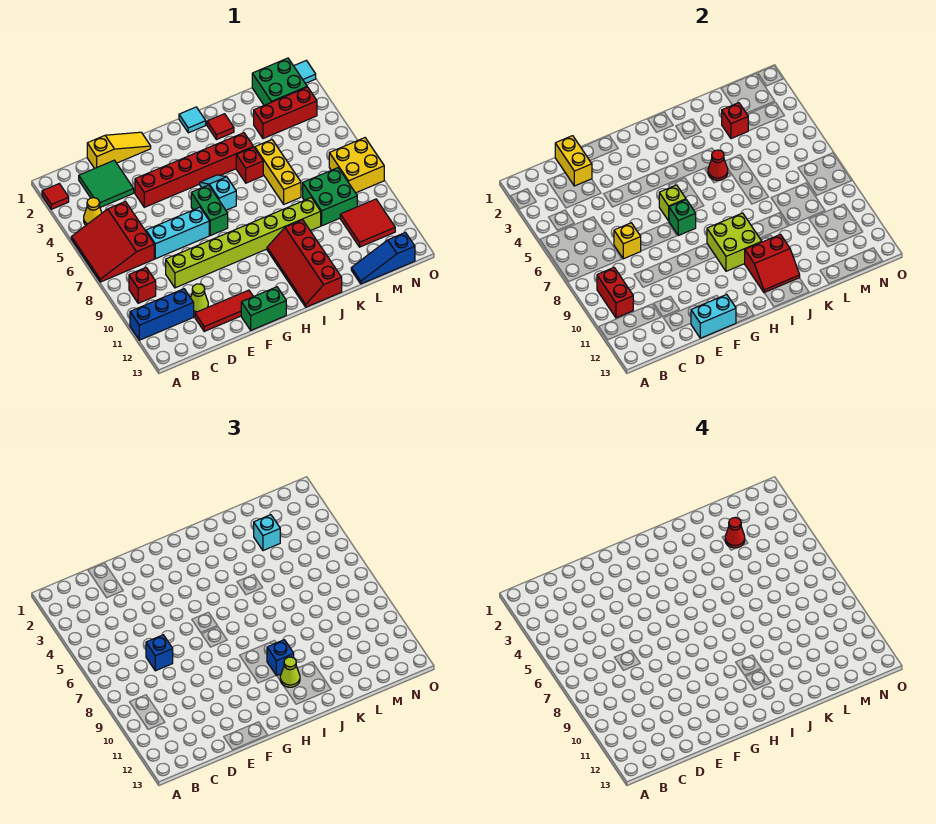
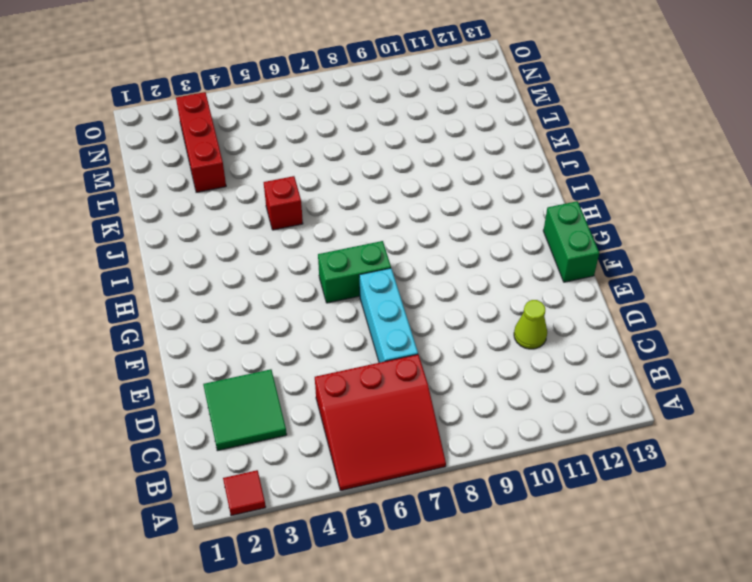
none -> blue brick A11:C11 level 1
none -> yellow cone B4 level 1
none -> red brick B9 level 1
none -> yellow slope D1:F1 level 1 top D

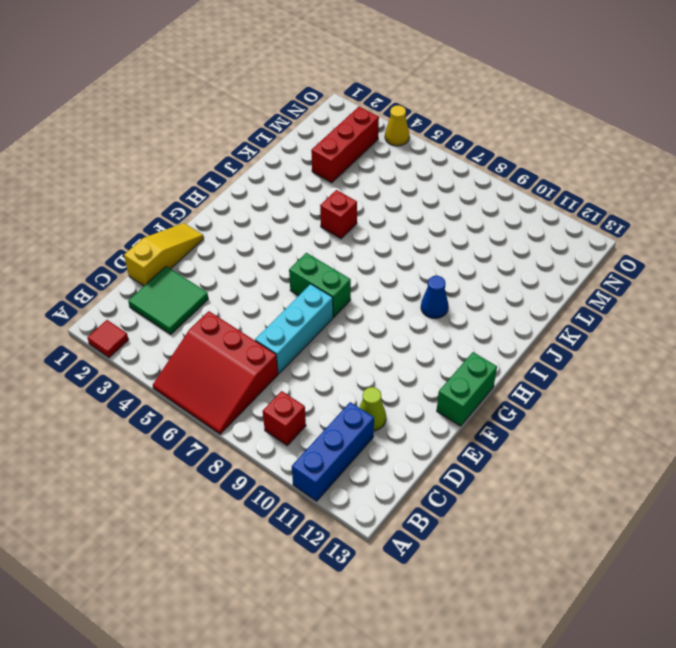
blue cone I10 level 1 -> red slope I10:J13 level 1 top J
yellow cone O4 level 1 -> yellow cone B4 level 1
none -> lime brick D9:K9 level 1
none -> red tile D12:F12 level 1
none -> red brick E4:J4 level 1
none -> cyan slope H5:H6 level 1 top 6

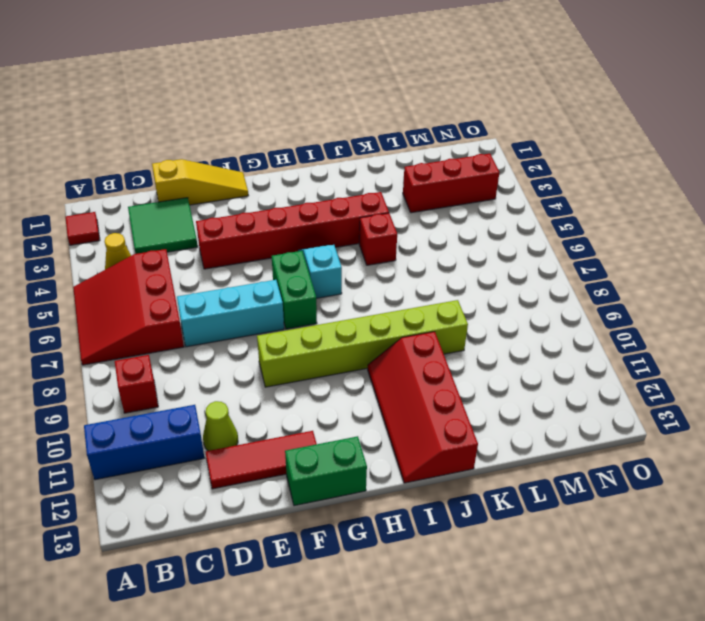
lime brick F9:K9 level 1 -> lime brick D9:K9 level 1
none -> cyan tile I1 level 1
none -> red tile J2 level 1
none -> yellow brick K5:K7 level 1
none -> green brick L8:M9 level 1

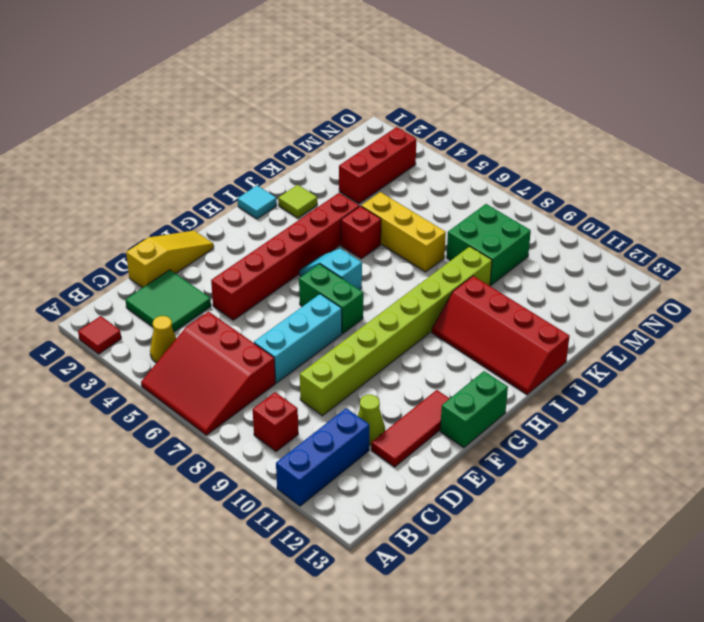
lime tile J2 level 1 -> red tile J2 level 1
none -> blue slope L13:N13 level 1 top N
none -> green brick M1:N2 level 1
none -> red tile M10:N11 level 1
none -> yellow brick N7:O8 level 1

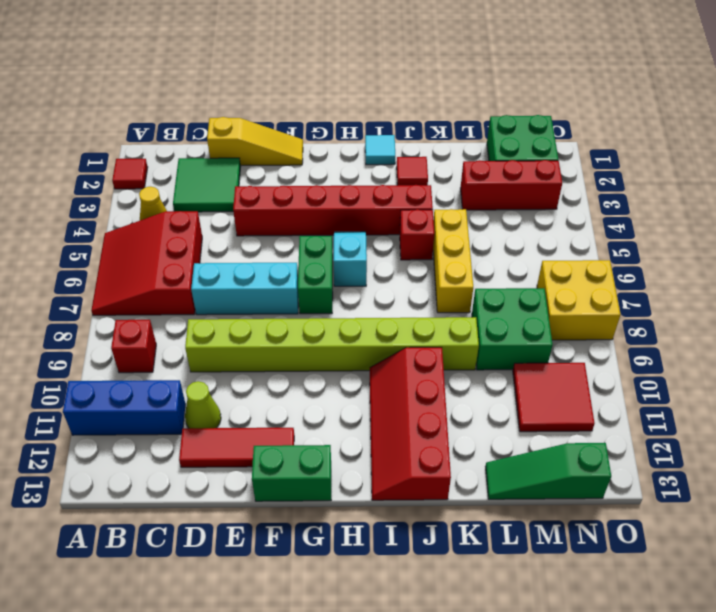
green slope L13:N13 level 1 top N -> blue slope L13:N13 level 1 top N
none -> cyan tile O1 level 1
none -> red brick B9:B10 level 2
none -> yellow brick D1:D2 level 2
none -> yellow brick D7 level 2

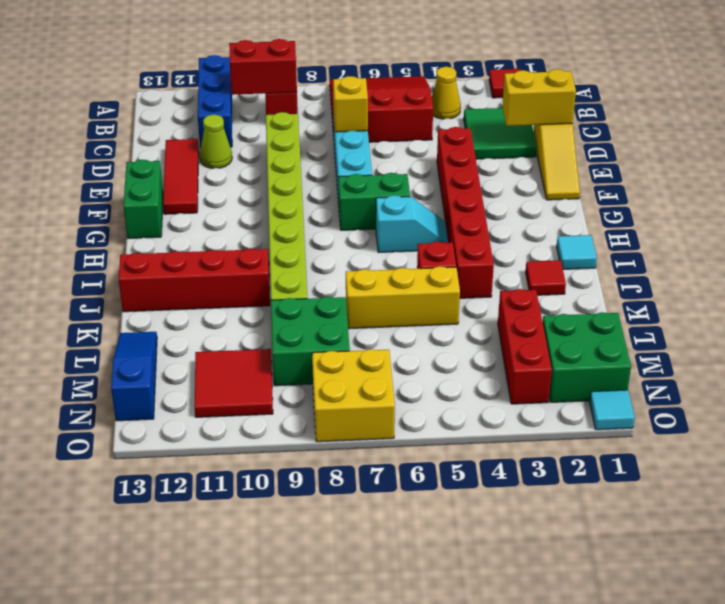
none -> cyan brick E13:F13 level 2
none -> lime brick G6 level 2
none -> green brick G7 level 2
none -> lime brick H9:I10 level 2

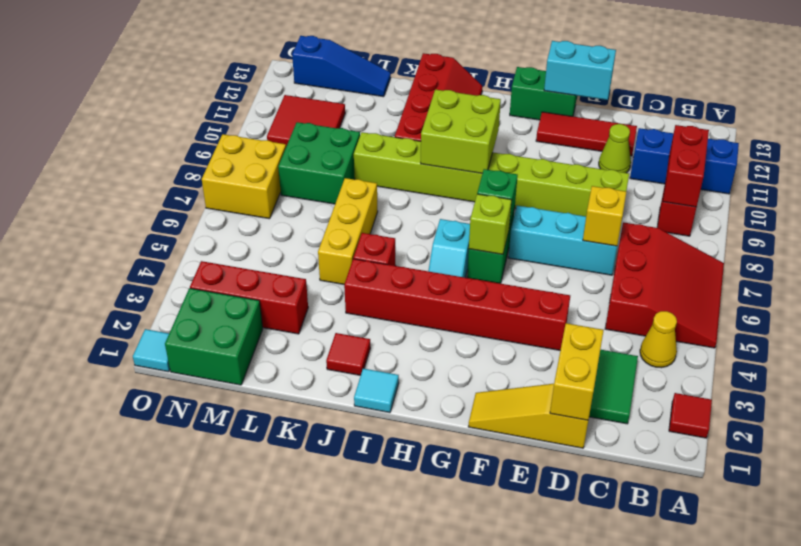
none -> red slope I11:J12 level 2 top 11
none -> red cone J5 level 2
none -> red brick L3 level 2
none -> blue brick D7 level 3

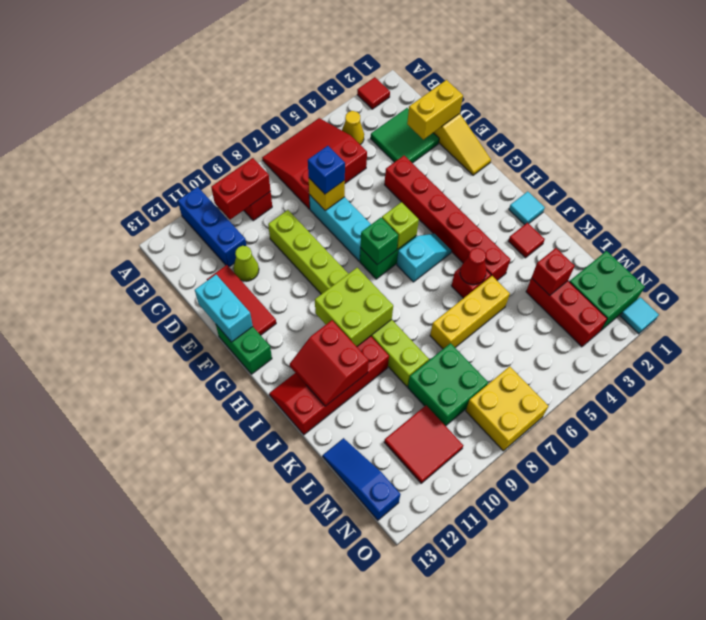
none -> blue brick I10 level 3
none -> lime cone I11 level 3
none -> cyan brick L3 level 3
none -> red cone L3 level 4

